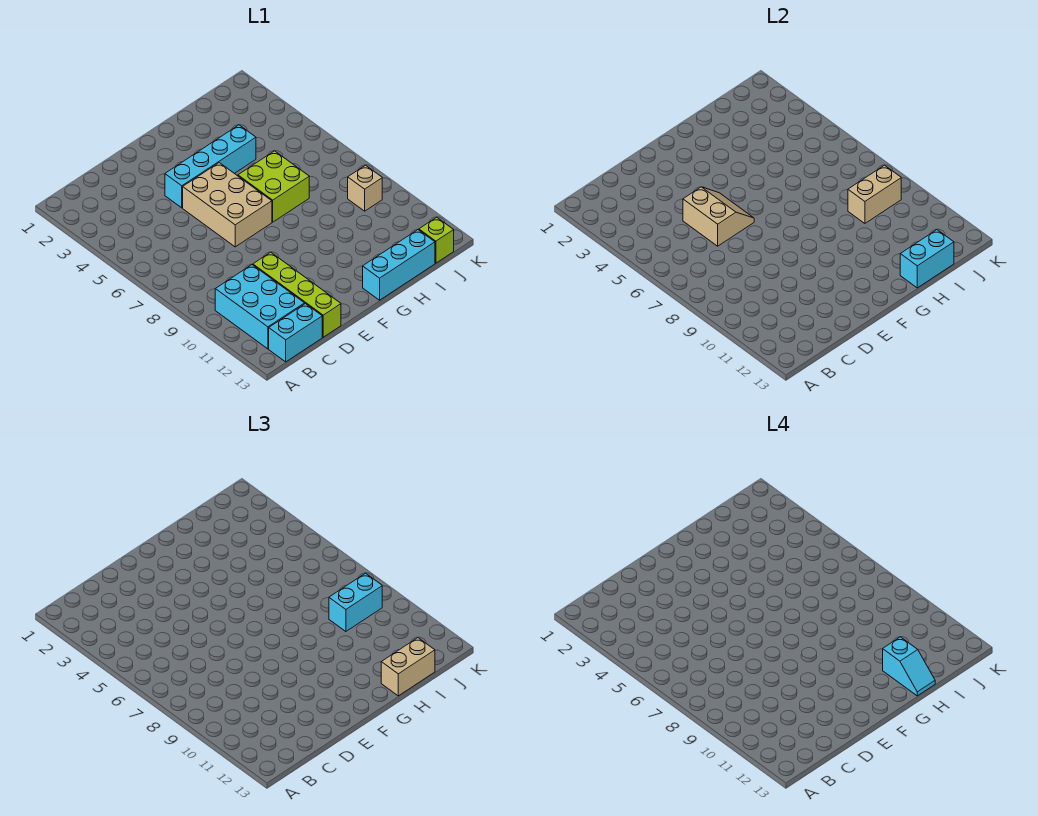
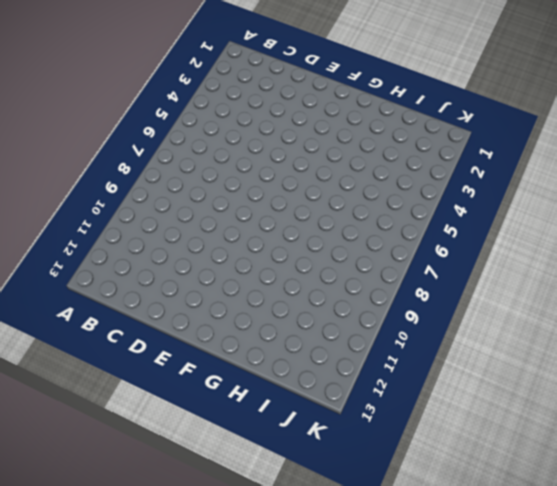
none -> cyan brick B10:C12 level 1
none -> cyan brick B13:C13 level 1
none -> lime brick D10:D13 level 1

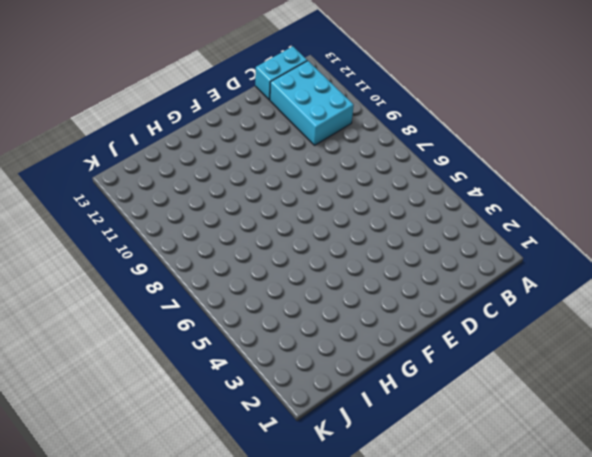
none -> lime brick D10:D13 level 1
none -> cyan brick E4:H4 level 1
none -> tan brick E5:F7 level 1

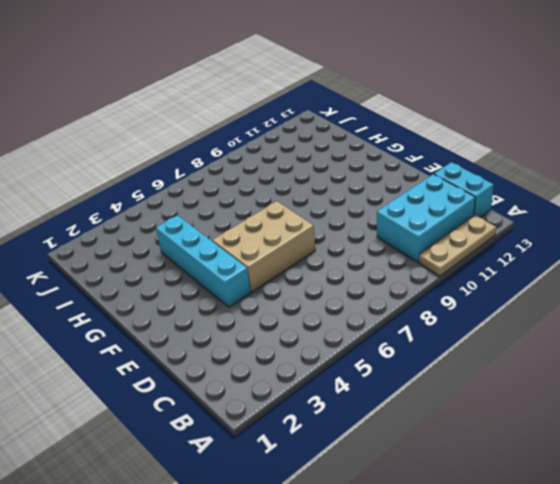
tan plate A10:A12 level 1 -> none
none -> lime brick D10:D13 level 1
none -> lime brick G6:H7 level 1
none -> cyan brick G13:I13 level 1

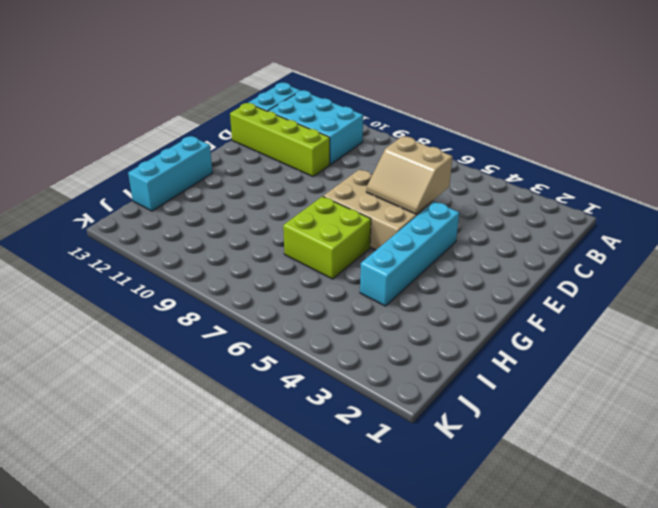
none -> tan brick J9 level 1
none -> lime brick J13 level 1
none -> cyan brick H13:I13 level 2

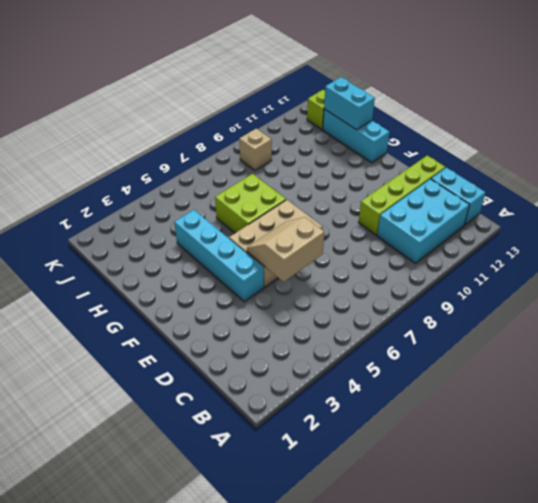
none -> tan brick I9:J9 level 2
none -> tan brick H13:I13 level 3
none -> cyan brick I9:J9 level 3

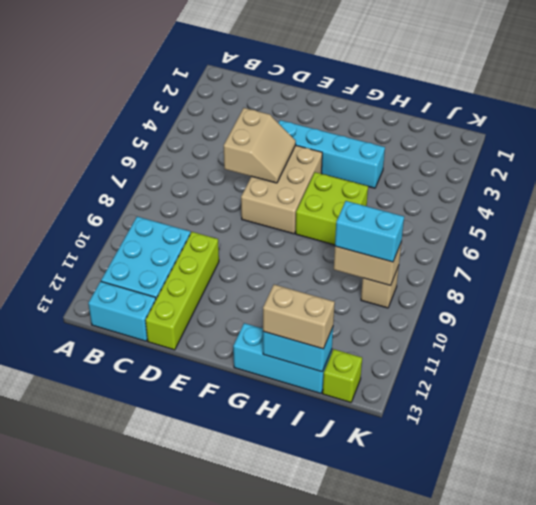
none -> cyan slope H12:H13 level 4 top 12

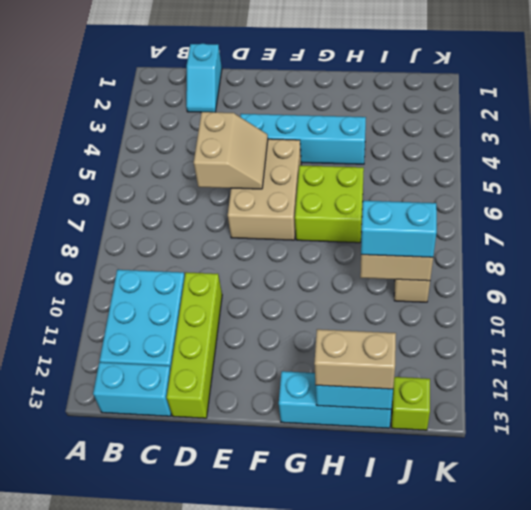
cyan slope C1:C2 level 1 top 1 -> cyan slope H12:H13 level 4 top 12

